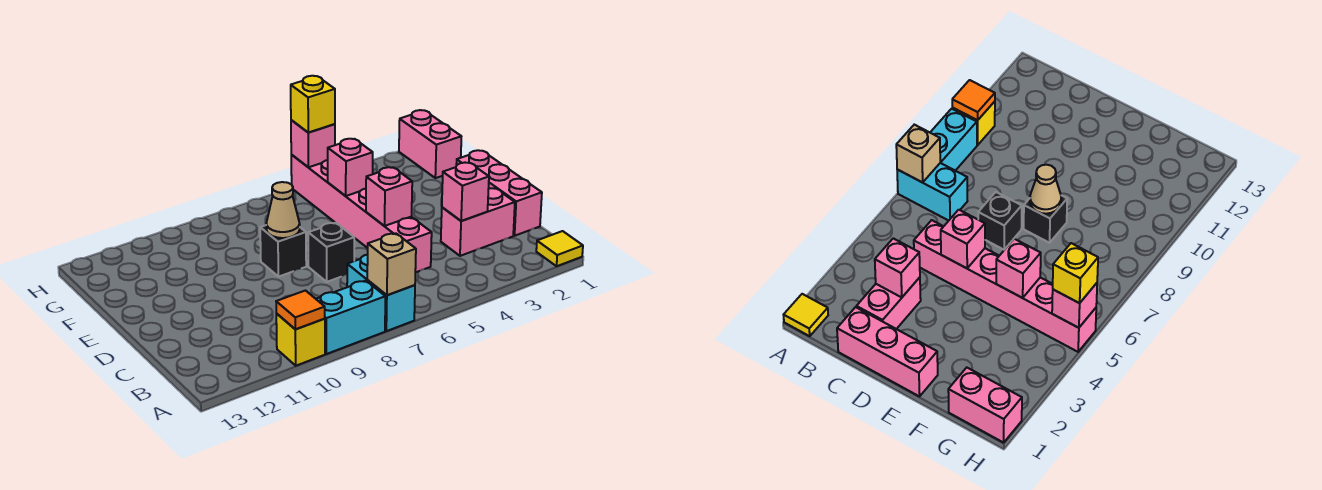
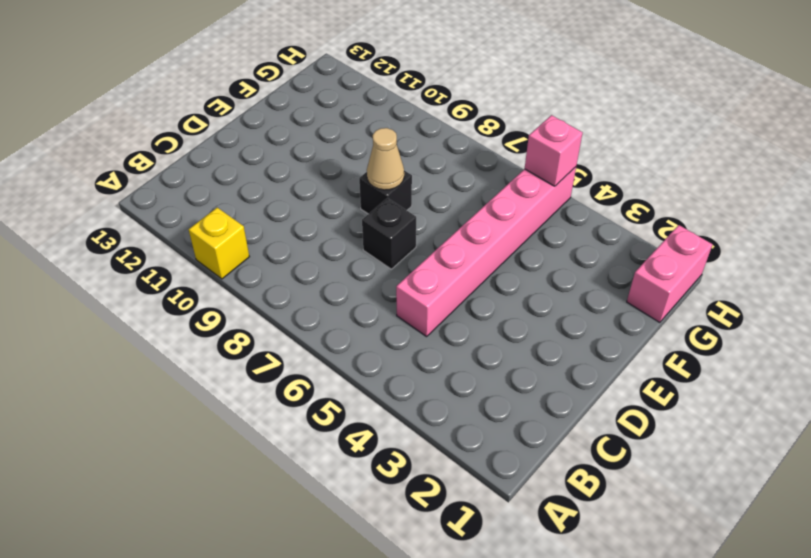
none -> yellow tile A1 level 1
none -> cyan brick A7:B7 level 1
none -> cyan brick A8:A9 level 1

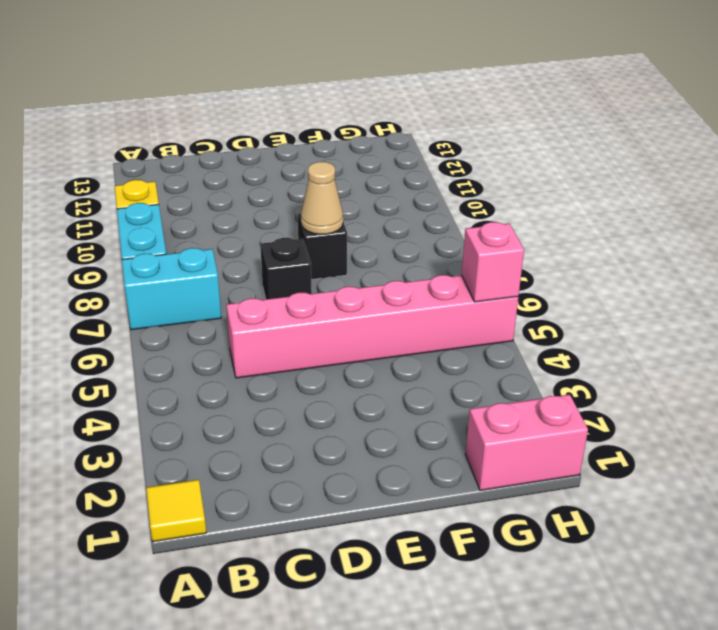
none -> pink brick C1:E1 level 1
none -> pink brick C2:C3 level 1
none -> tan brick A7 level 2

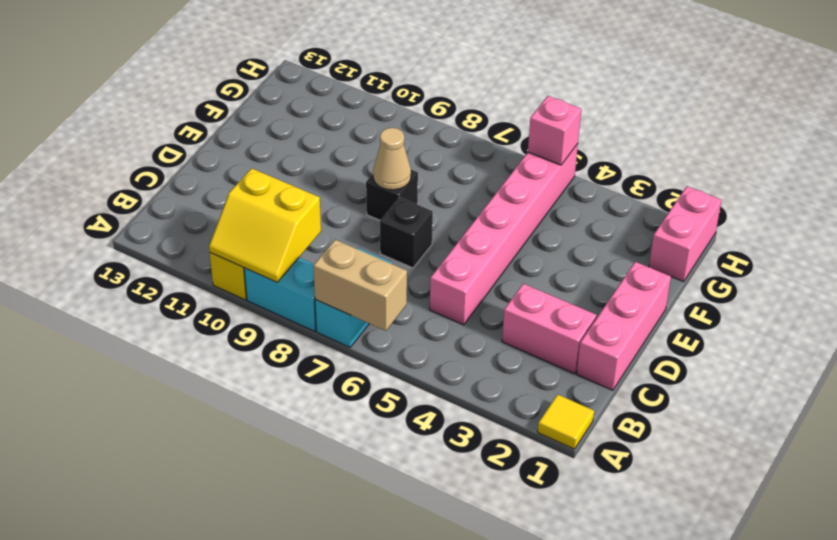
tan brick A6:A7 level 2 -> tan brick A7 level 2
yellow slope A9:B10 level 2 top B -> orange tile A10 level 2
none -> pink brick C3 level 2
none -> pink brick D5 level 2
none -> pink brick F5 level 2

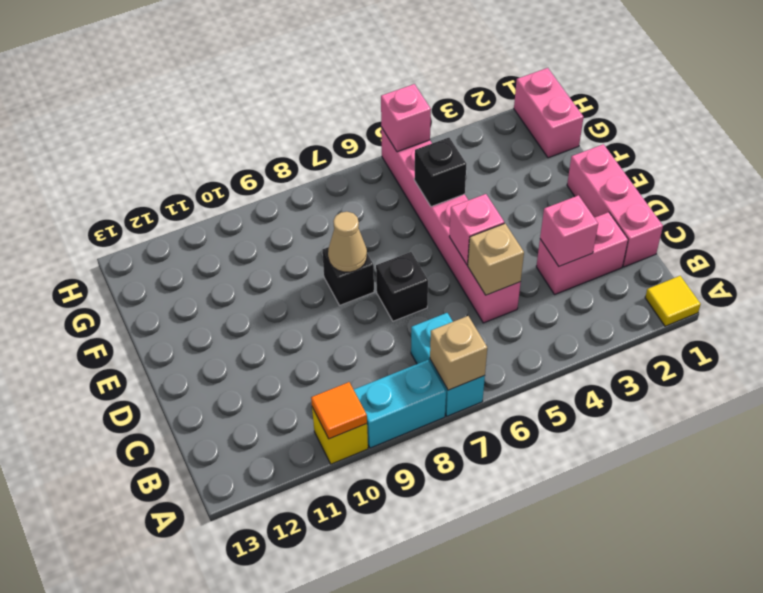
tan brick C5 level 2 -> none
black brick F5 level 2 -> pink brick F5 level 2
none -> yellow brick H5 level 3

